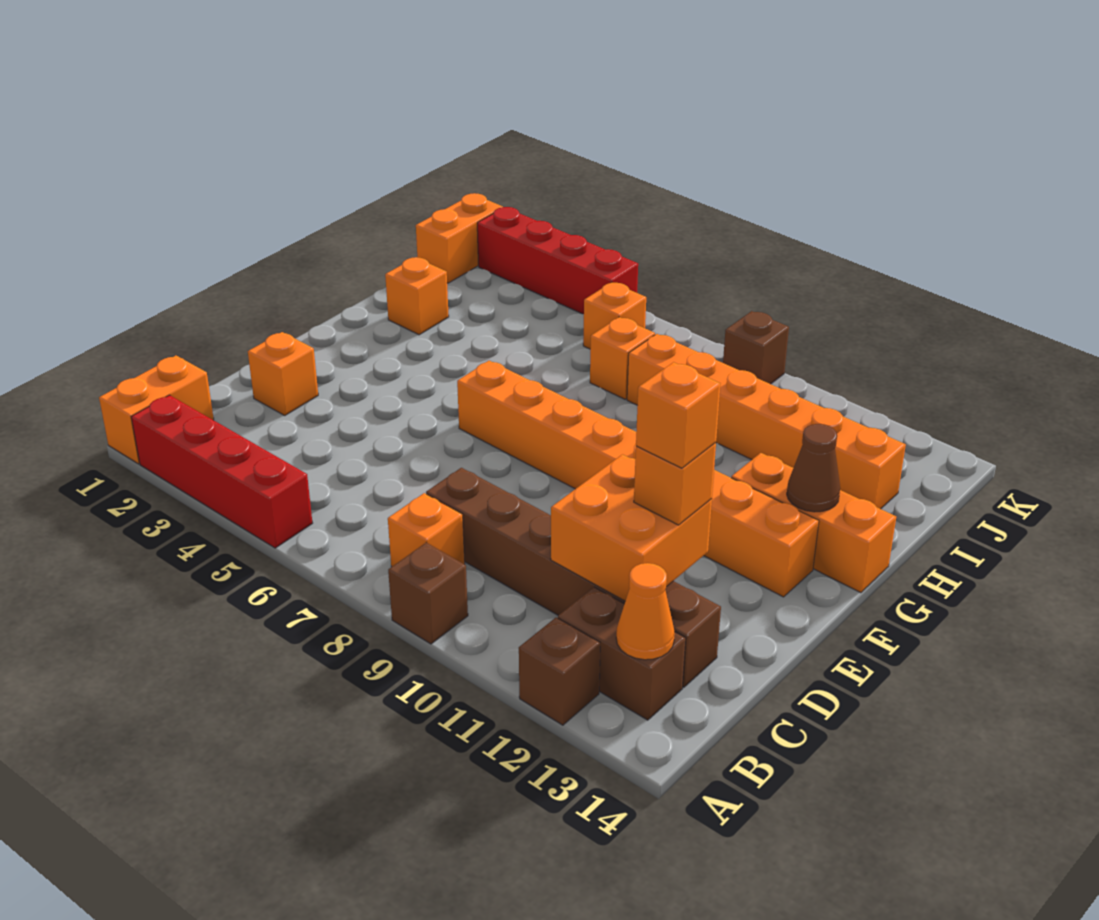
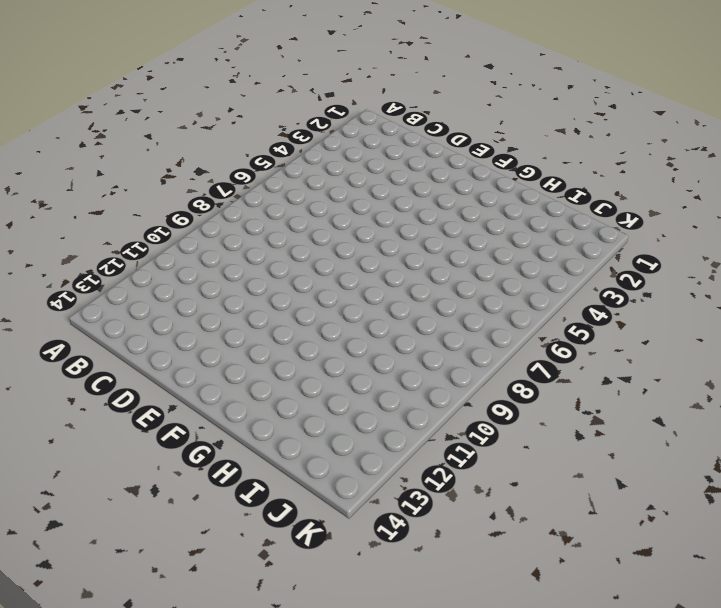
none -> orange brick A1:B1 level 1
none -> red brick A2:A5 level 1
none -> brown brick A9 level 1

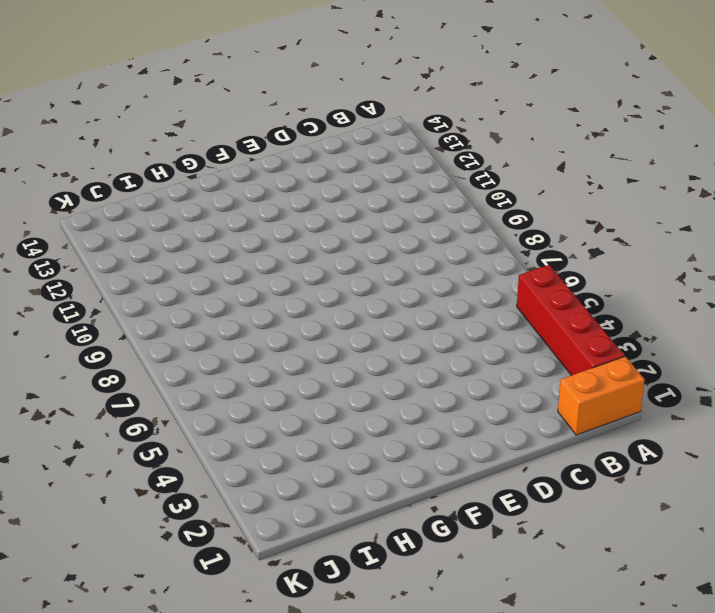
none -> brown brick A9 level 1
none -> brown brick A12 level 1
none -> orange brick B8 level 1

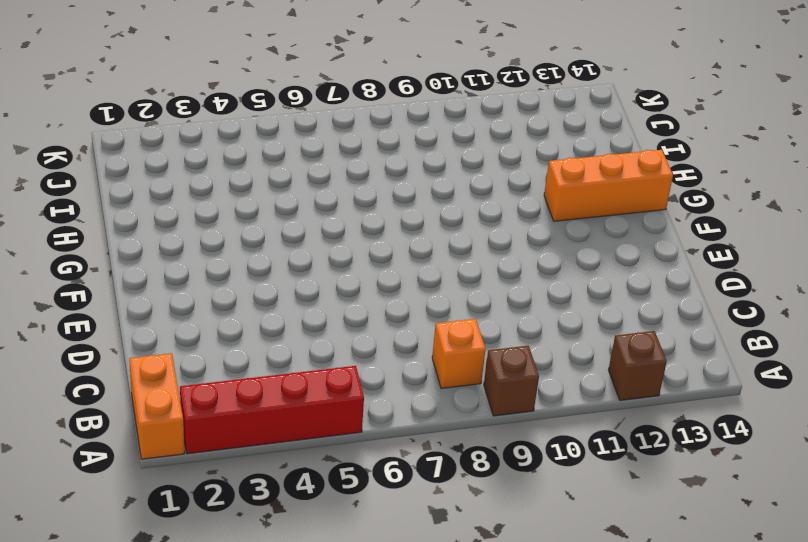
none -> brown brick B12:B13 level 1
none -> brown brick C8:C13 level 1
none -> orange brick D2 level 1

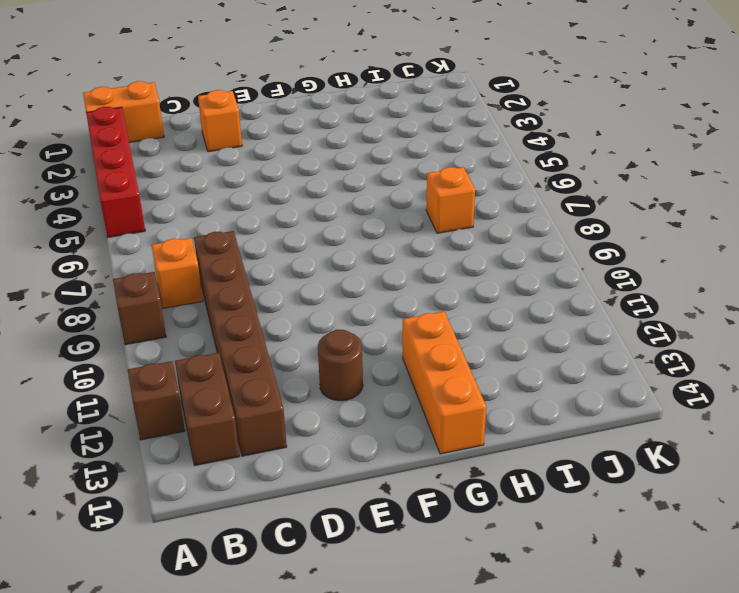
brown round brick E12 level 1 -> none
none -> orange brick F6:F13 level 1
none -> orange brick H2 level 1
none -> orange brick I8:I13 level 1

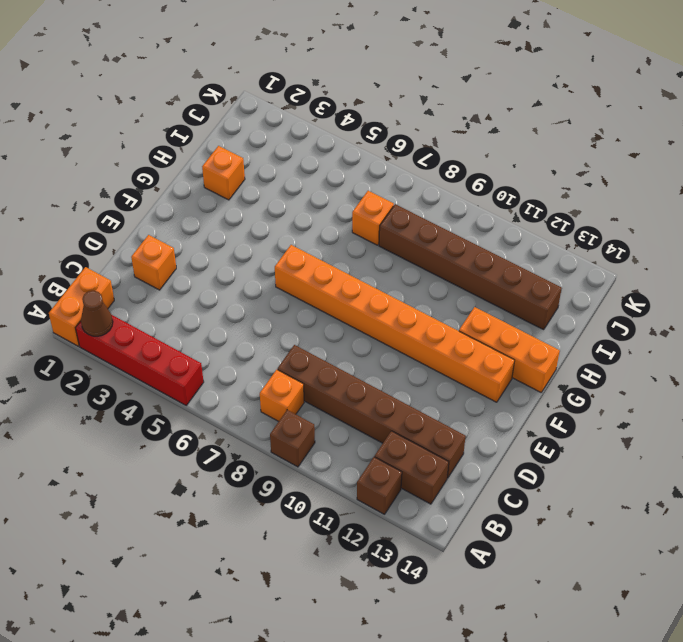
brown cone A2 level 2 -> brown cone G13 level 2
brown brick I8:I13 level 1 -> orange brick I8:I13 level 1
none -> orange brick J1:K1 level 1
none -> orange brick J6 level 1
none -> red brick K2:K5 level 1

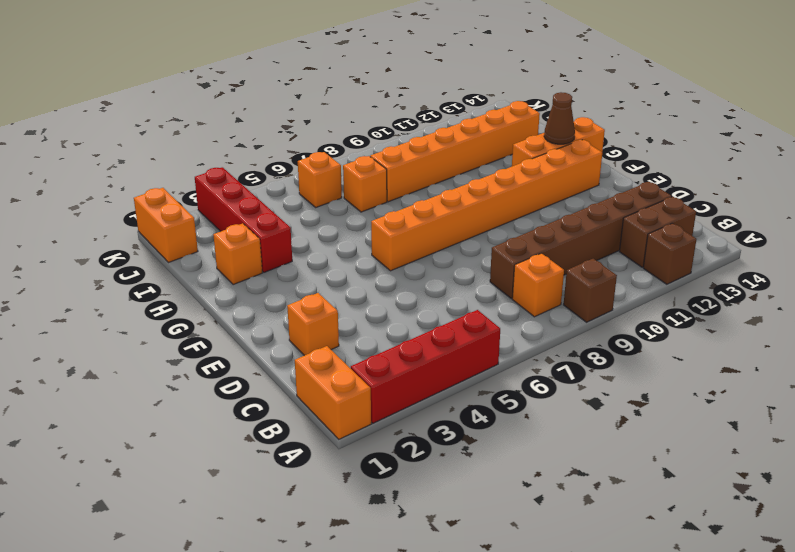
red brick H3:K3 level 1 -> red brick K2:K5 level 1
none -> brown brick K9 level 1
none -> orange cone B13 level 2
none -> orange brick C11:D12 level 2

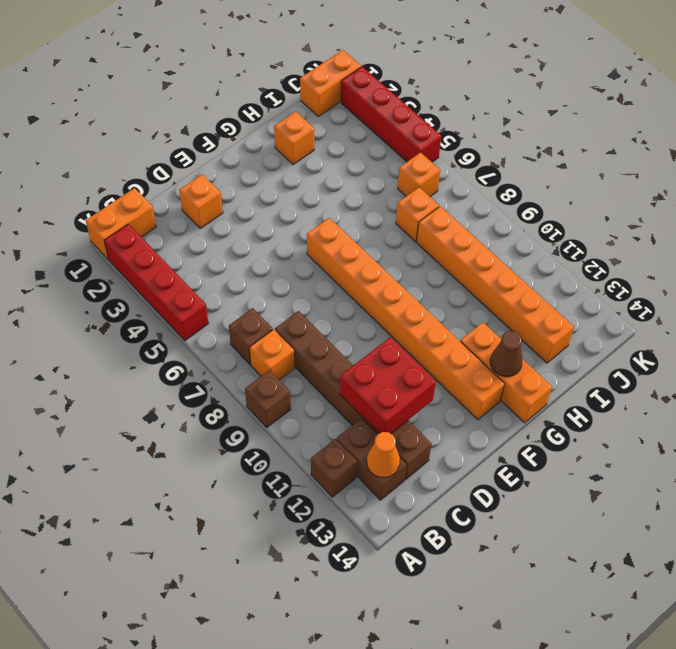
brown brick B7 level 1 -> brown brick K9 level 1
red brick C11:D12 level 2 -> orange brick C11:D12 level 2
none -> orange brick D12 level 3
none -> orange brick D12 level 4

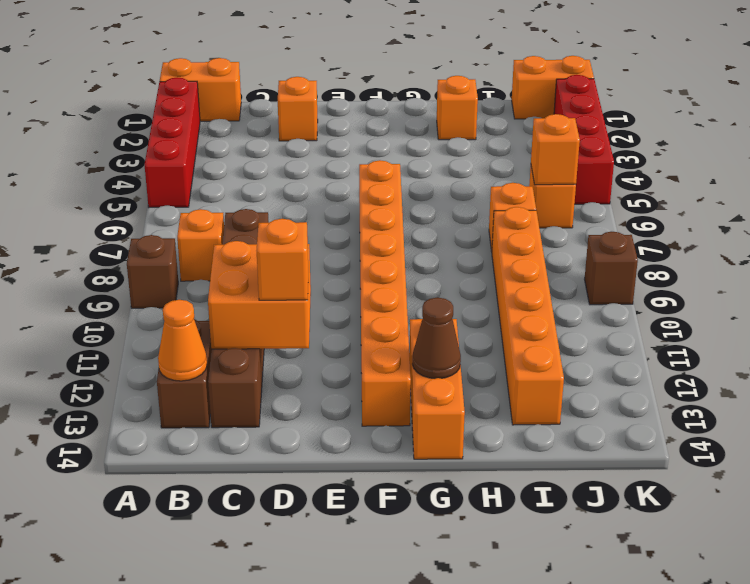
orange brick J6 level 2 -> orange brick D12 level 4
none -> brown brick A12 level 1

